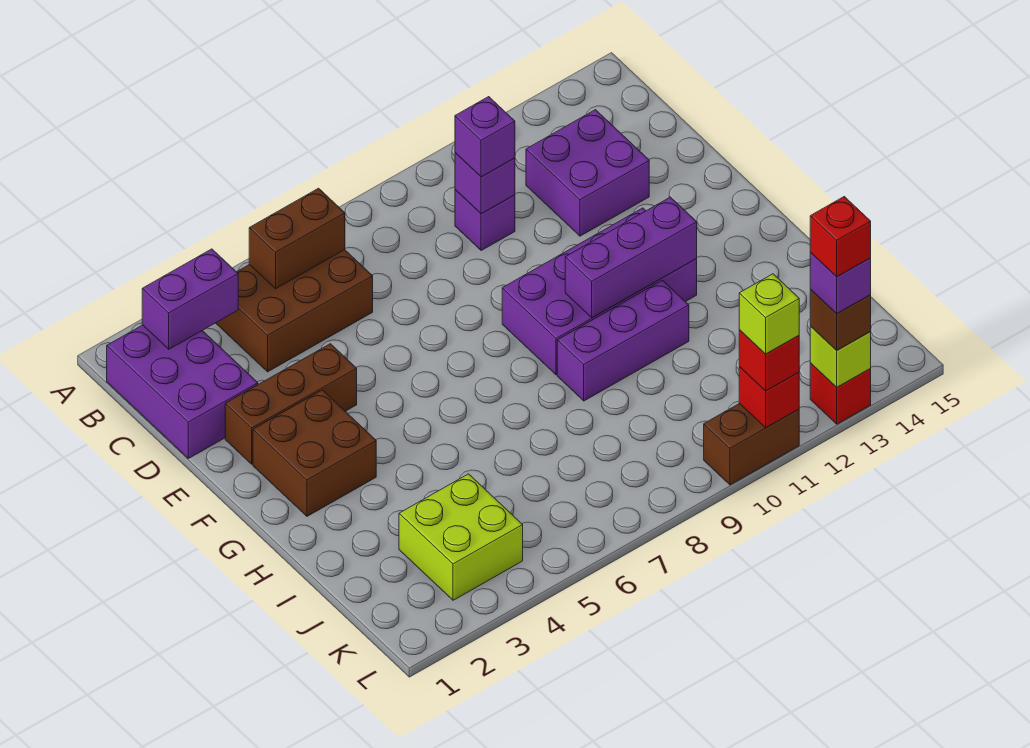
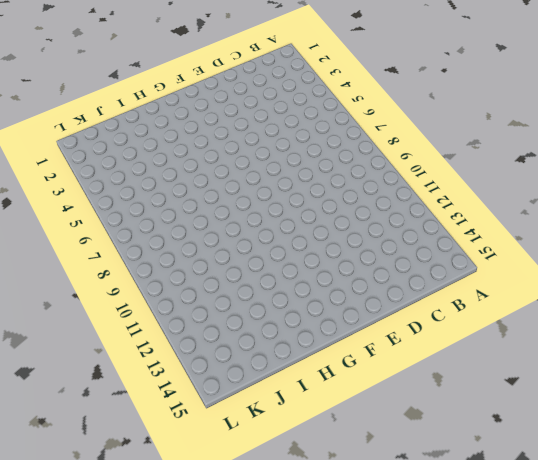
none -> purple brick B1:D2 level 1
none -> brown brick B4:C6 level 1
none -> purple brick C10 level 1

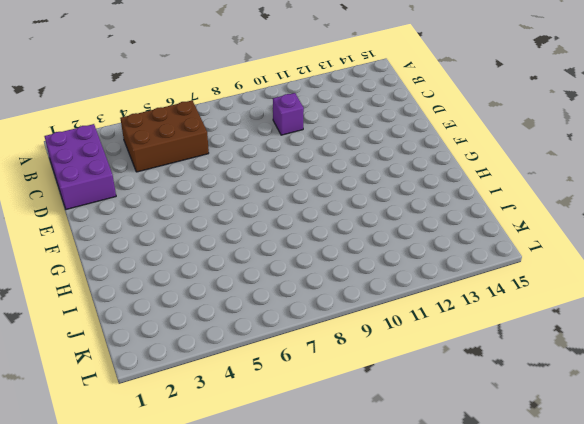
none -> purple brick C12:D13 level 1
none -> brown brick E2:E4 level 1
none -> brown brick F2:G3 level 1

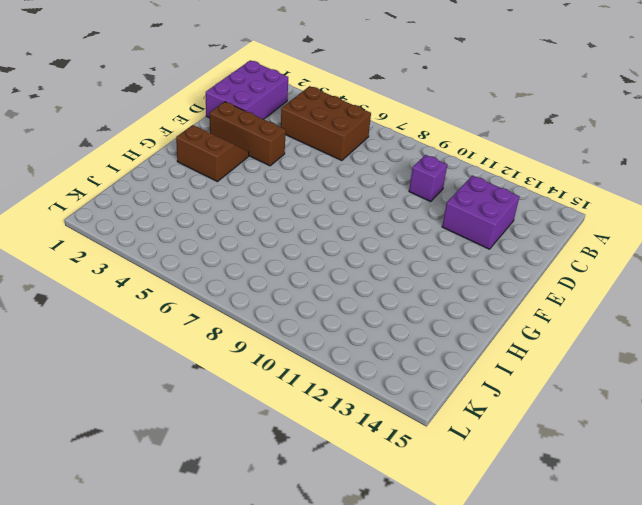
brown slope F2:G3 level 1 top G -> brown brick F2:G3 level 1
none -> purple brick F9:G12 level 1
none -> purple brick H9:H11 level 1
none -> lime brick J3:K4 level 1

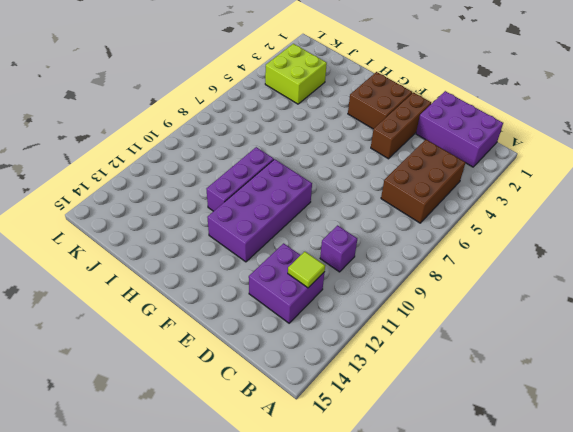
lime tile C12 level 2 -> none
none -> brown brick L10:L11 level 1
none -> red brick L13 level 1
none -> purple brick B2:B3 level 2

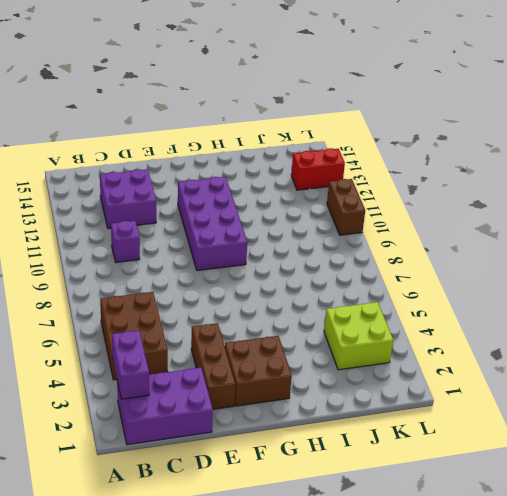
red brick K13:L13 level 1 -> red brick L13 level 1
none -> purple brick H9:H11 level 1
none -> brown brick B5:B6 level 2
none -> purple brick C10 level 2

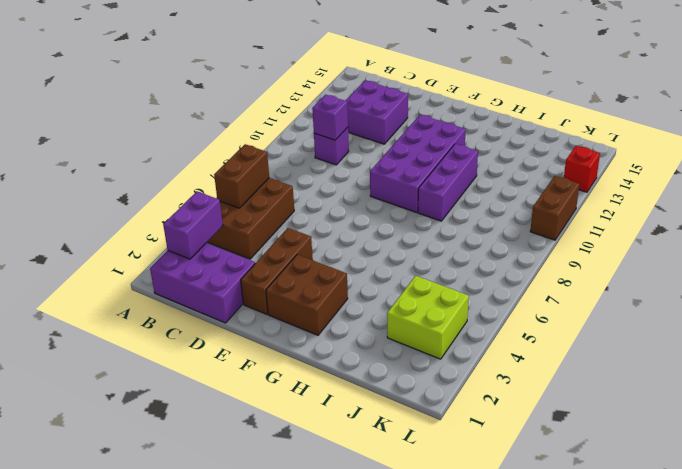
none -> purple brick G10:G12 level 2
none -> red brick L11 level 2
none -> lime brick L13 level 2

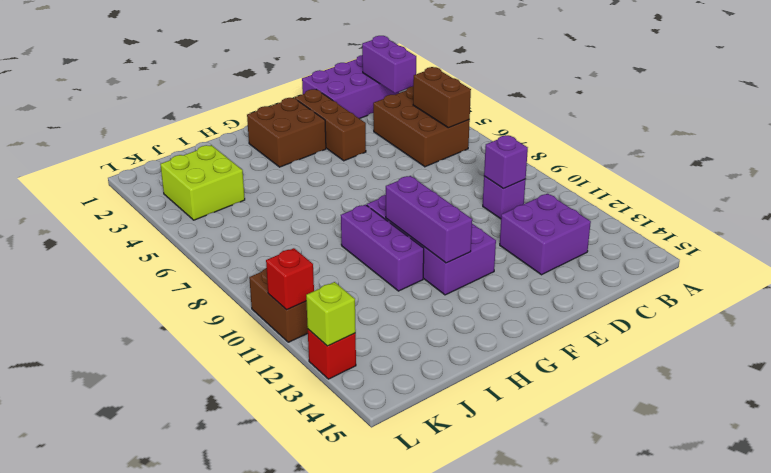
none -> purple brick C10 level 3
none -> red brick L11 level 3
none -> brown brick L13 level 3

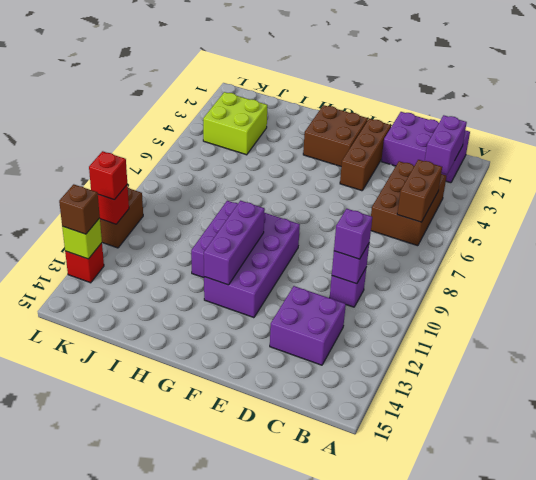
none -> lime brick L11 level 4
none -> purple brick L13 level 4
none -> red brick L13 level 5

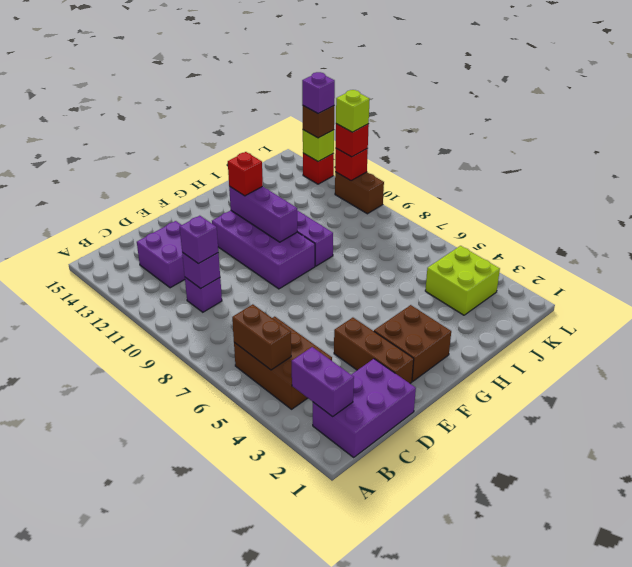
red brick G12 level 3 -> red brick L13 level 5

